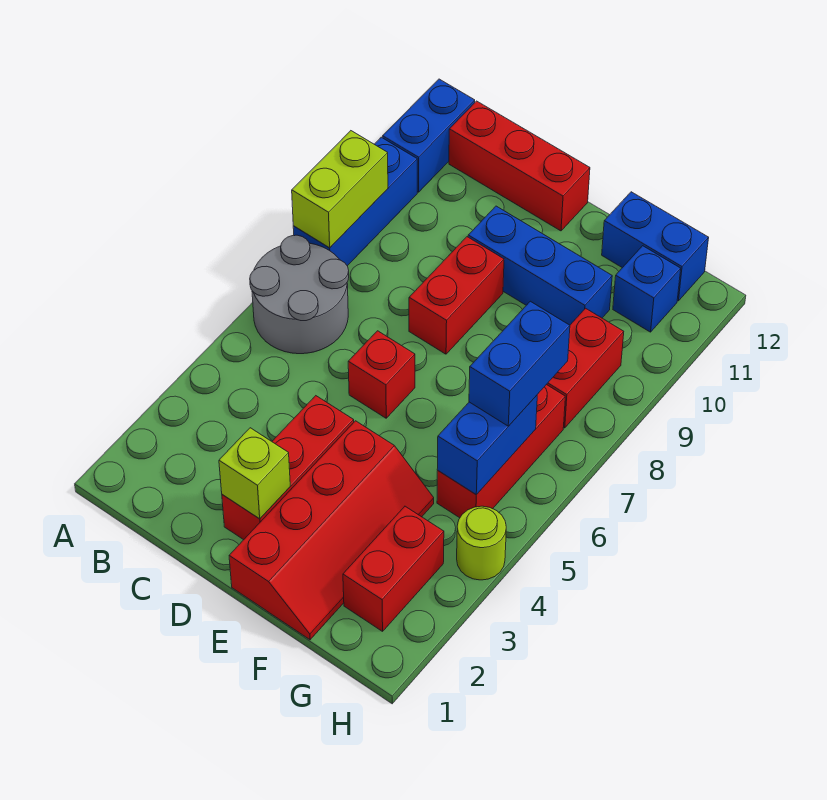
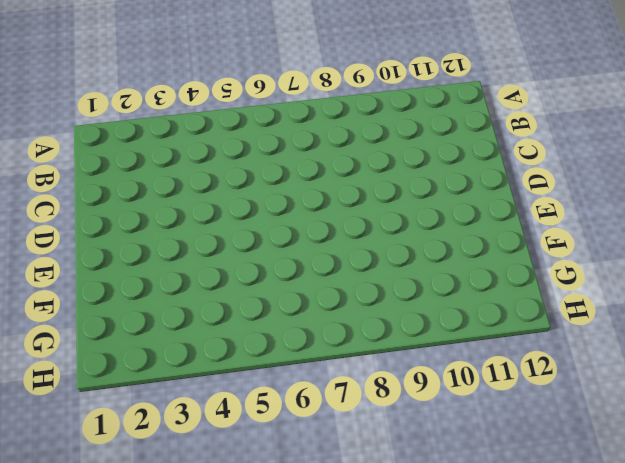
none -> grey round brick A6:B7 level 1
none -> blue brick A8:A10 level 1
none -> blue brick A11:A12 level 1

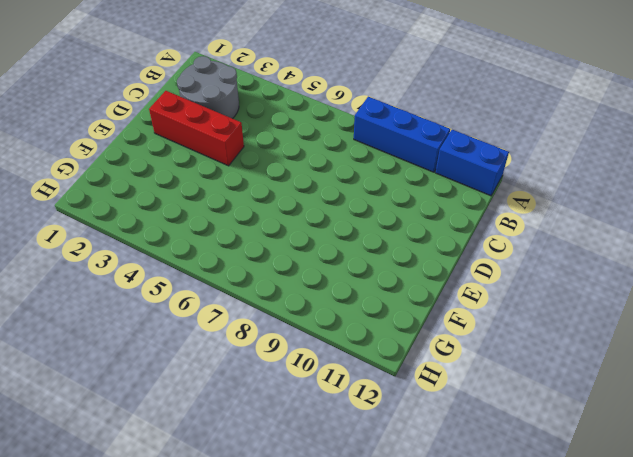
grey round brick B2:C3 level 1 -> grey round brick A6:B7 level 1
none -> red brick B12:D12 level 1
none -> red brick D6 level 1
none -> red brick D8:D9 level 1

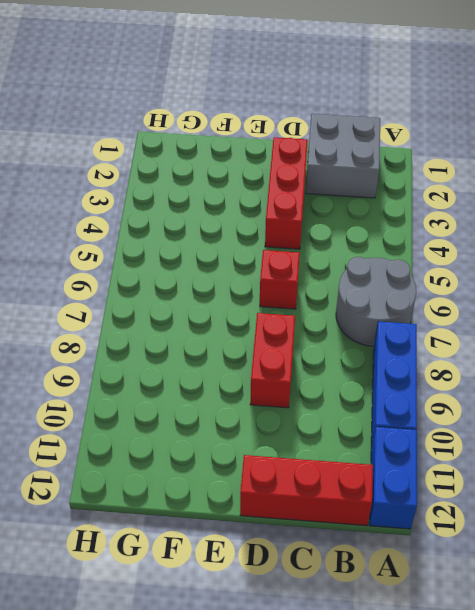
grey brick B1:C2 level 1 -> none
none -> blue brick D10:F10 level 1
none -> red slope E1:F4 level 1 top E
none -> blue brick F12:G12 level 1

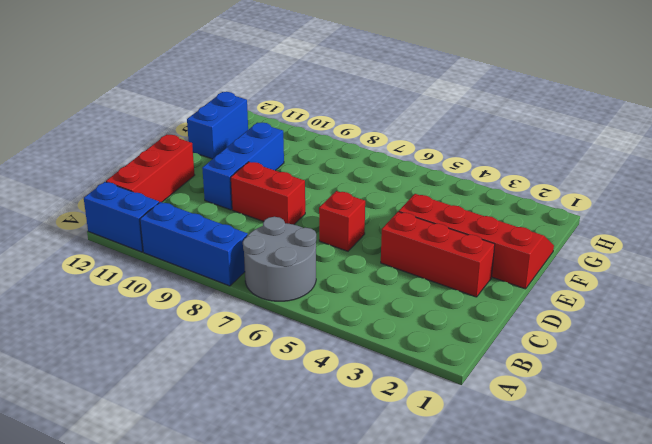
none -> red brick G2:G3 level 1
none -> red brick G5:G7 level 1
none -> red brick G8:G9 level 1

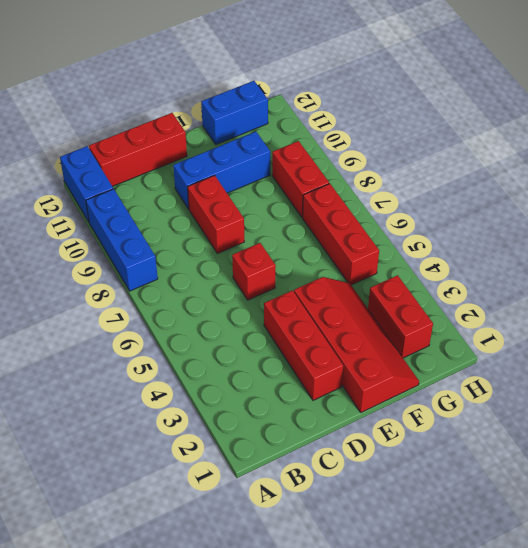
none -> grey round brick A6:B7 level 1
none -> blue brick G11 level 1
none -> lime round brick H4 level 1

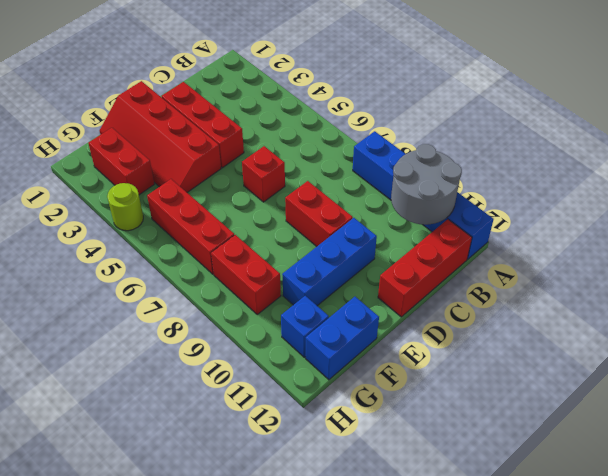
grey round brick A10:B11 level 2 -> grey round brick A6:B7 level 1
none -> lime brick A8:A9 level 2
none -> lime brick D2 level 2
none -> blue brick G5:G6 level 2

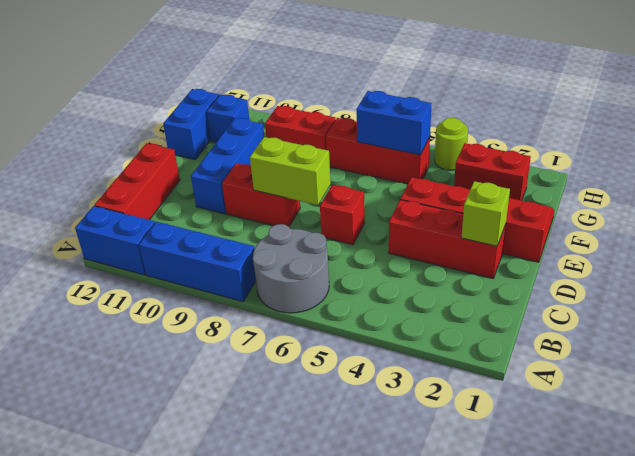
lime brick D7:D8 level 2 -> lime brick A8:A9 level 2
none -> blue brick G6:G7 level 3

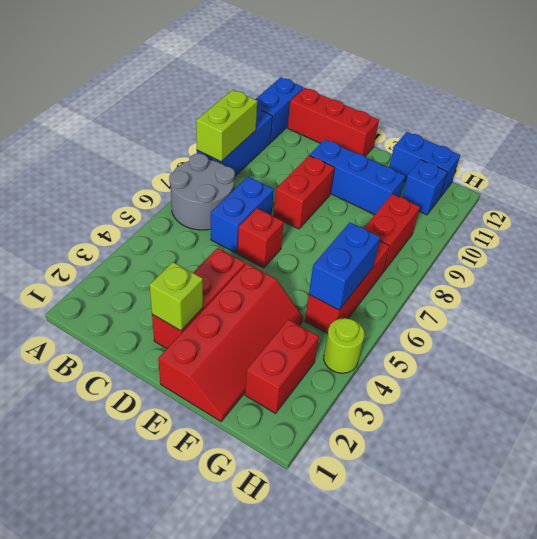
blue brick C6:C7 level 1 -> blue brick G6:G7 level 3

